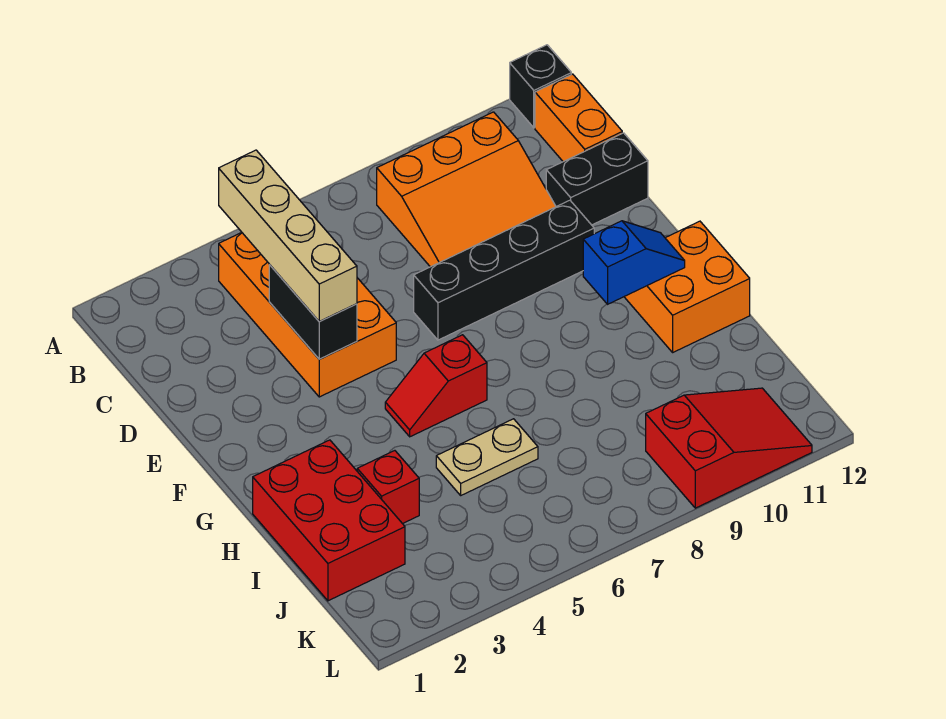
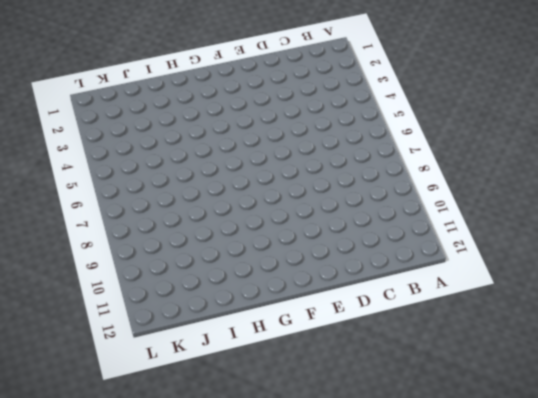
none -> black brick A12 level 1
none -> orange brick B4:E5 level 1
none -> orange slope B8:D10 level 1 top B

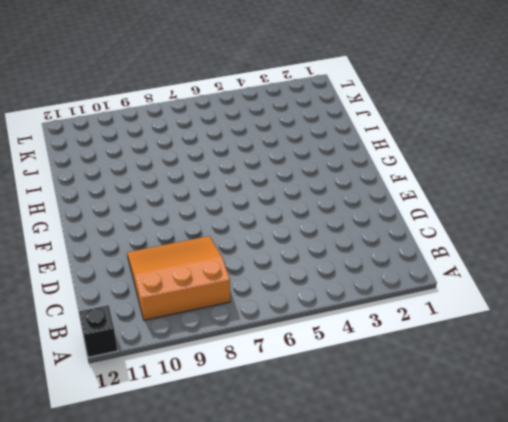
none -> orange brick B4:E5 level 1
none -> orange brick B12:C12 level 1
none -> black brick D11:D12 level 1

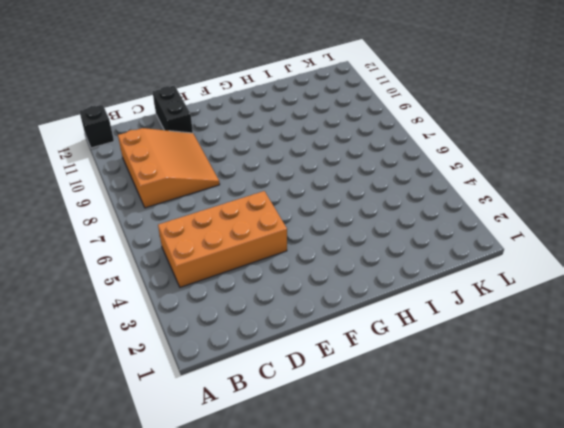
none -> orange brick B12:C12 level 1
none -> black brick E7:E10 level 1
none -> red slope G5:G6 level 1 top 6

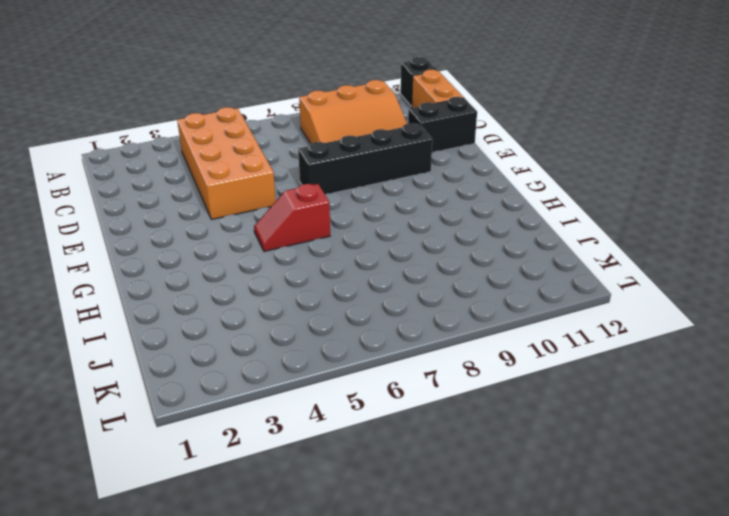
none -> orange brick G11:H12 level 1
none -> red brick H1:J2 level 1
none -> red brick I3 level 1

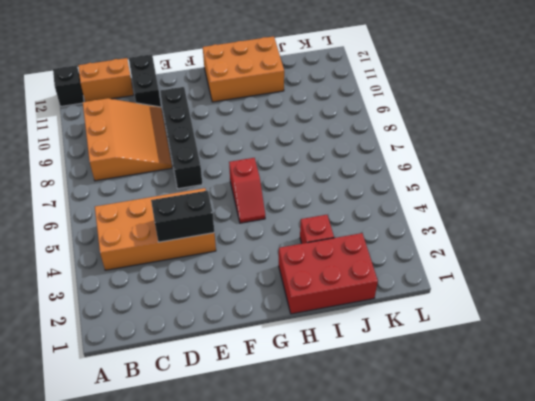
orange brick G11:I12 level 1 -> orange brick G11:H12 level 1
none -> tan plate I5:I6 level 1
none -> red slope K9:L11 level 1 top 9
none -> blue slope G10:G11 level 2 top 10

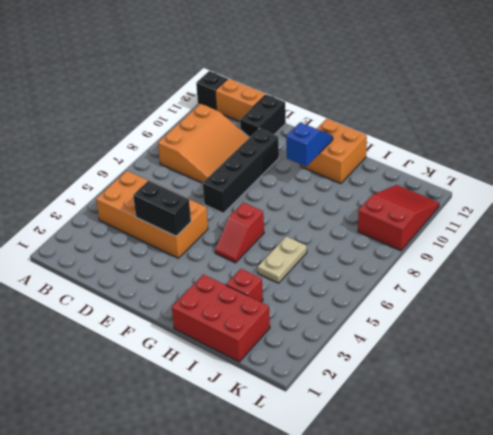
none -> tan brick B4:E4 level 3

